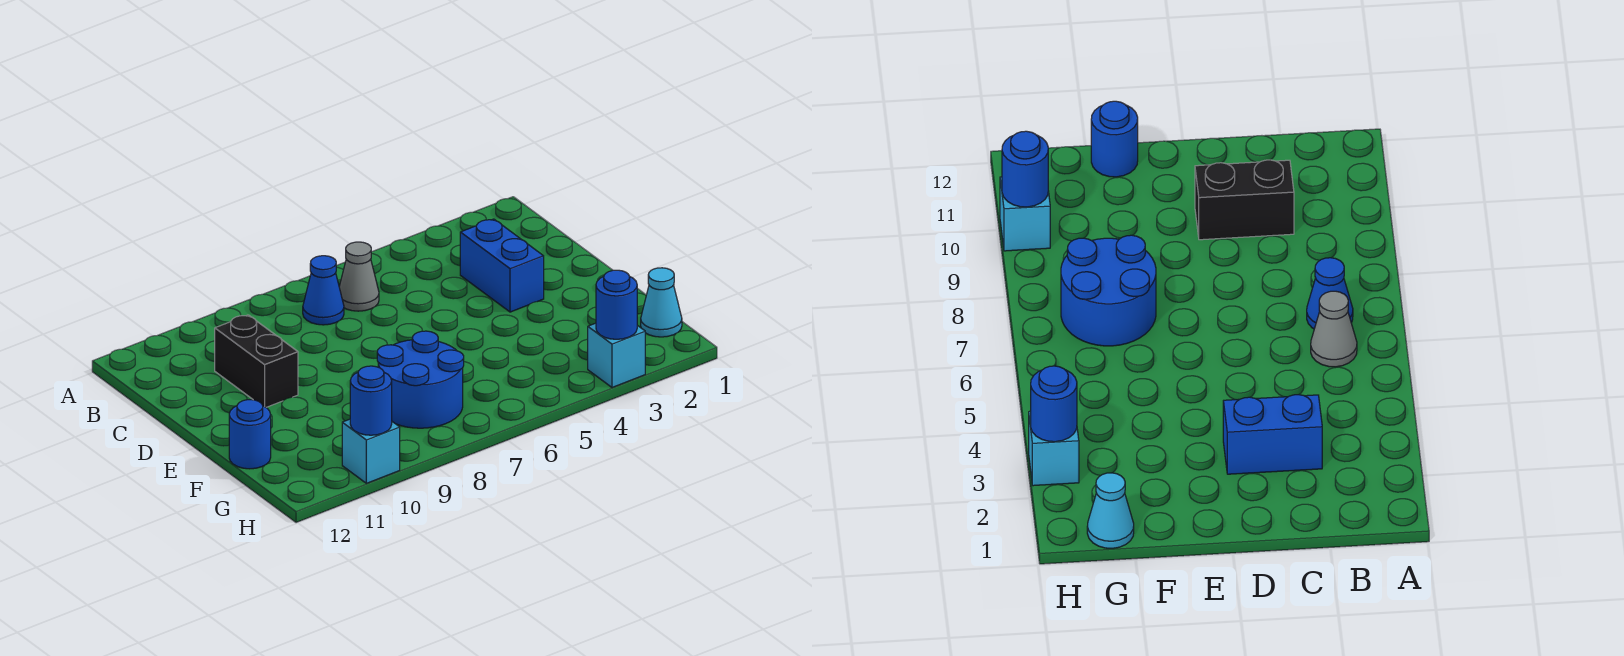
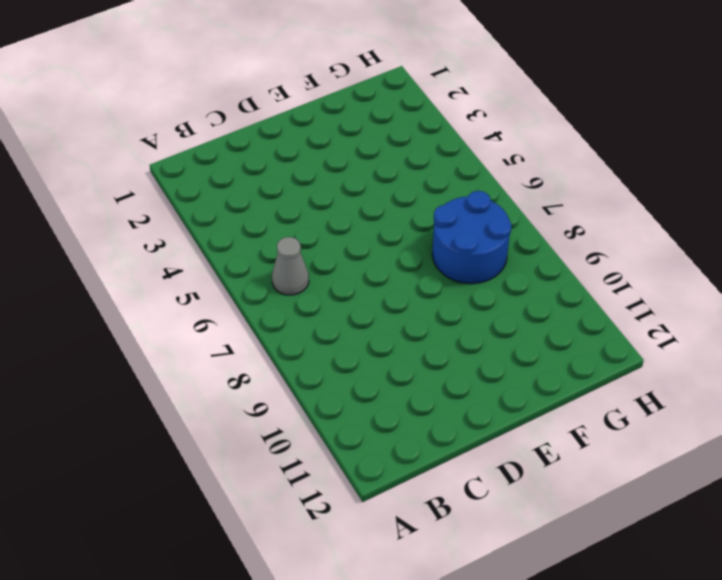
none -> blue cone B7 level 1
none -> blue brick C3:D3 level 1

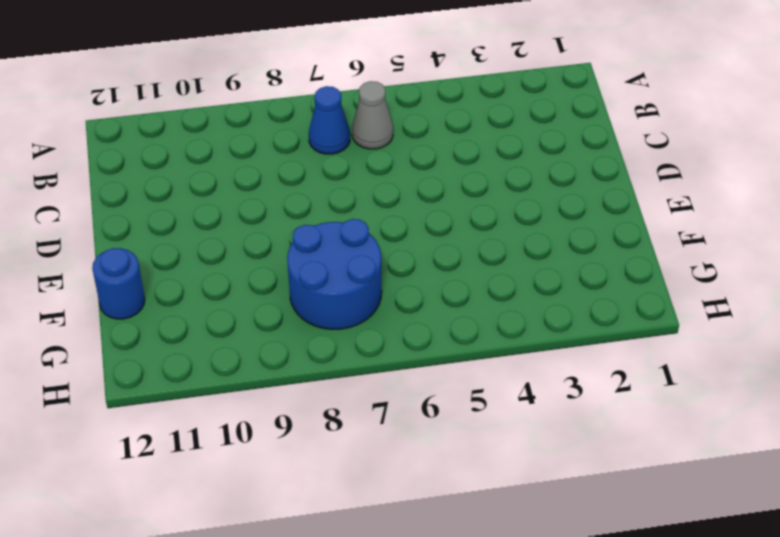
none -> blue brick C3:D3 level 1
none -> black brick C10:D10 level 1

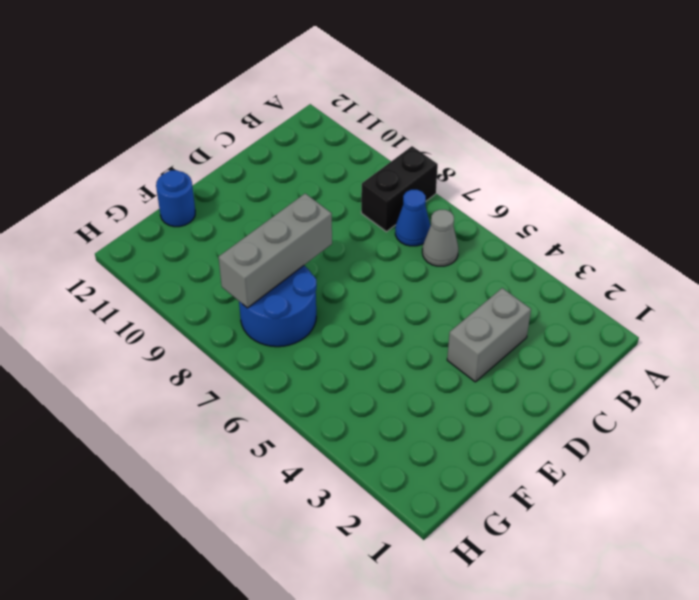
black brick A8:B8 level 1 -> black brick C10:D10 level 1
grey brick C3:D3 level 1 -> blue brick C3:D3 level 1
grey brick E8:G8 level 2 -> none
none -> cyan cone G1 level 1
none -> cyan brick H3 level 1

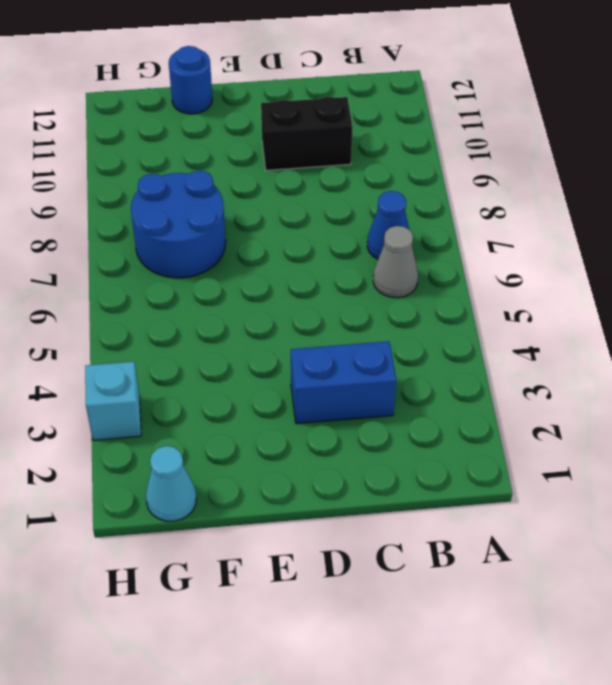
none -> cyan brick H10 level 1
none -> blue round brick H3 level 2

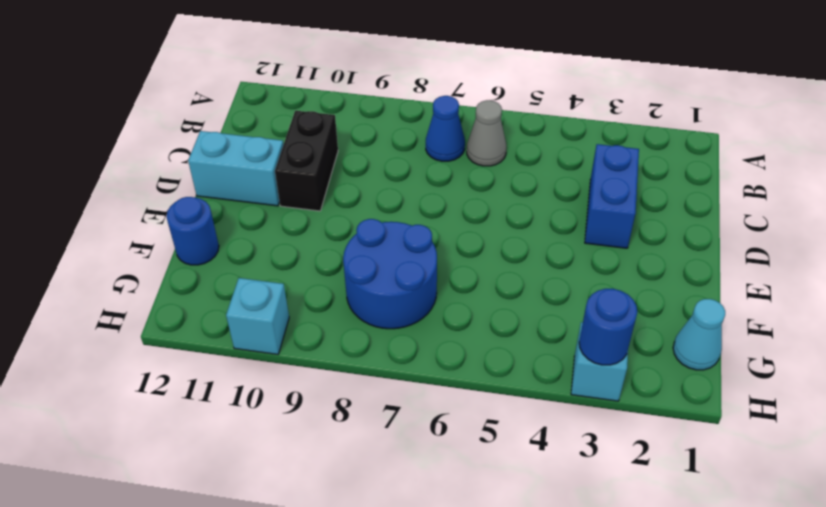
cyan brick D11:D12 level 1 -> none
none -> blue round brick H10 level 2

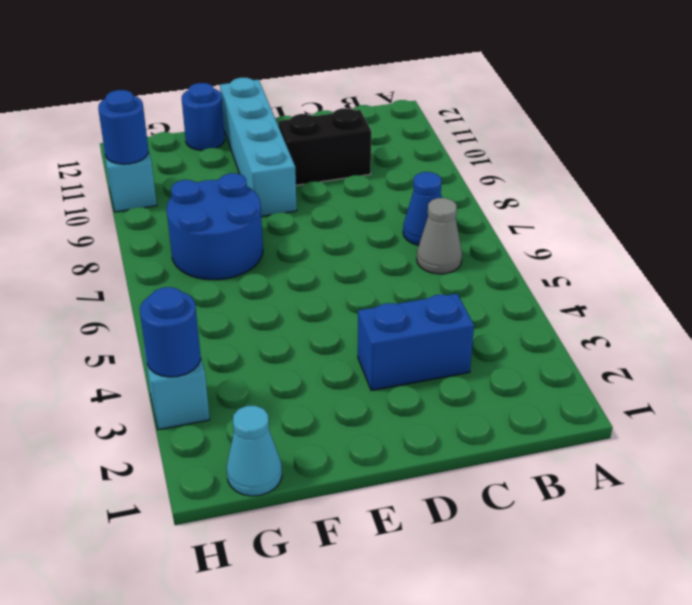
cyan brick E9:E12 level 1 -> none

